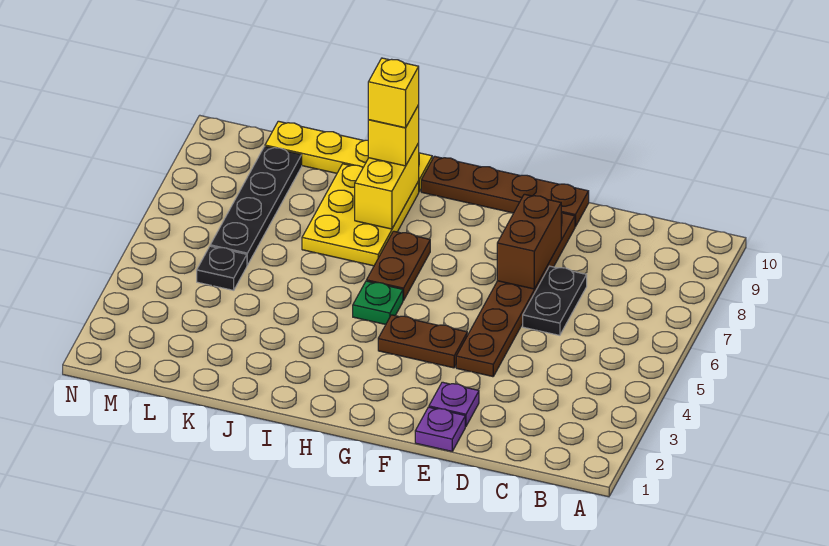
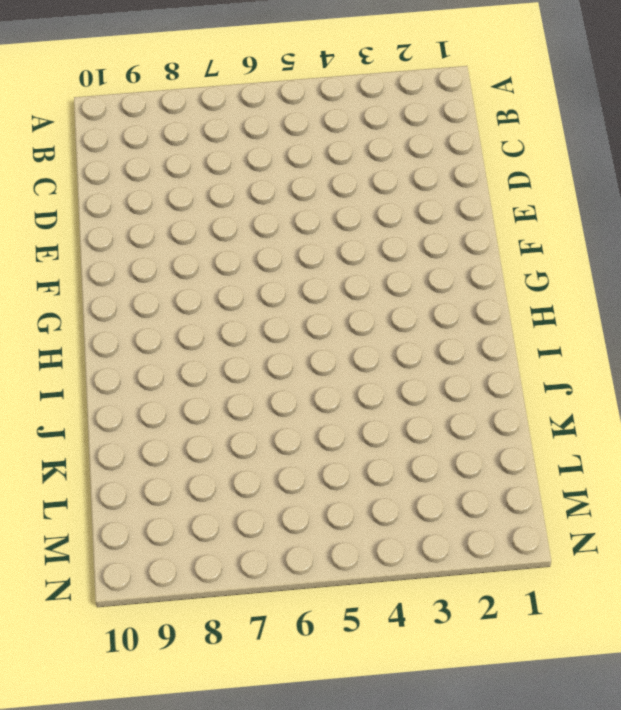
none -> black plate D6:D7 level 1
none -> purple plate E1 level 1
none -> purple plate E2 level 1

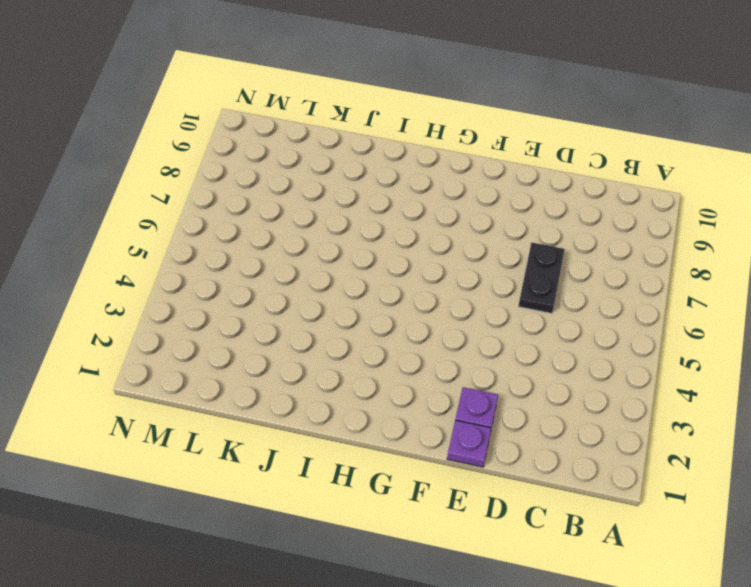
none -> brown plate E4:E9 level 1
none -> brown plate E10:H10 level 1
none -> brown plate F4:G4 level 1

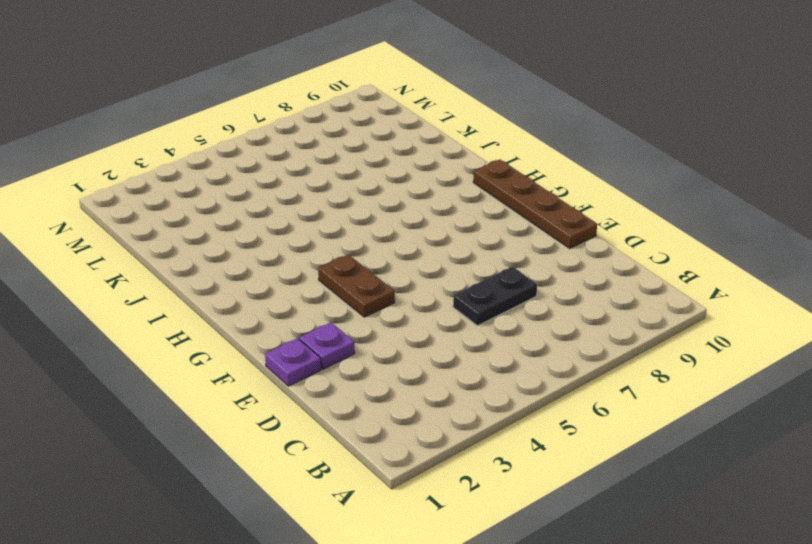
none -> brown plate E4:E9 level 1
none -> green plate H5 level 1
none -> brown plate H6:H7 level 1

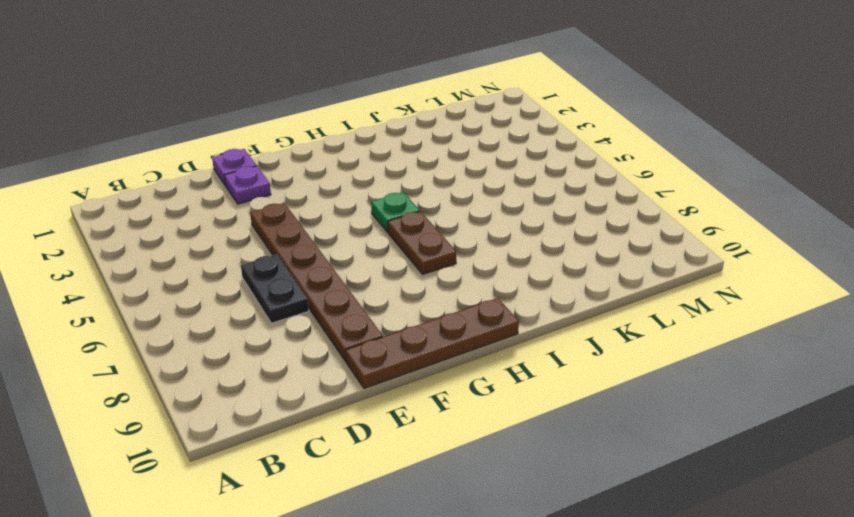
none -> brown plate F4:G4 level 1
none -> yellow plate I7:J9 level 1
none -> yellow plate I10:L10 level 1

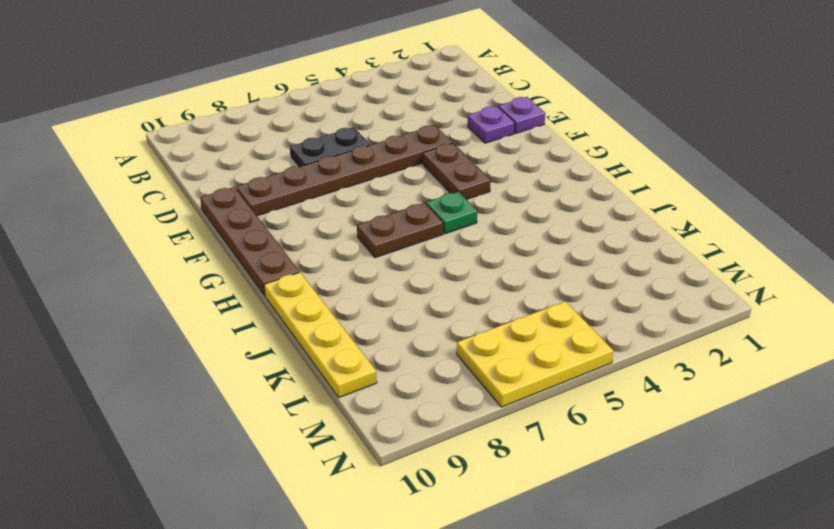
yellow plate M5:N7 level 1 -> yellow plate I7:J9 level 1
none -> black plate L5 level 1
none -> black plate L6:L9 level 1
none -> brown brick E7:E8 level 2

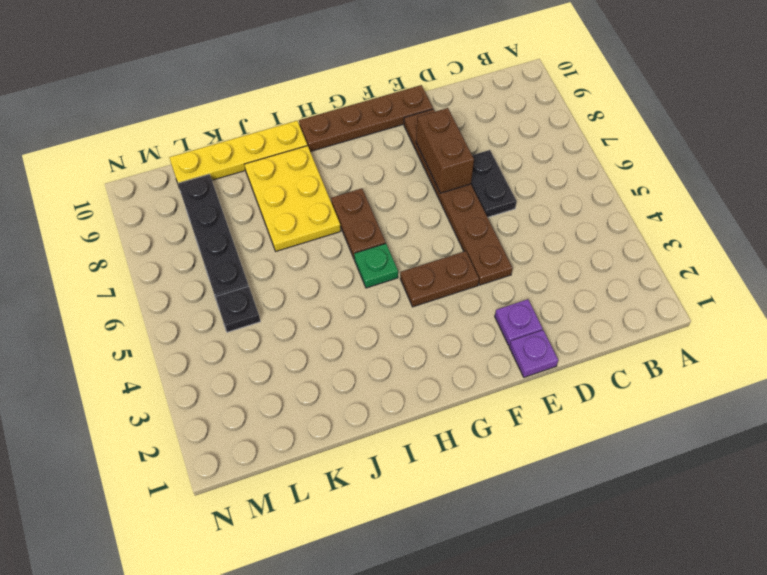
none -> yellow brick I8:I9 level 2
none -> yellow brick I9 level 3
none -> yellow brick I9 level 4

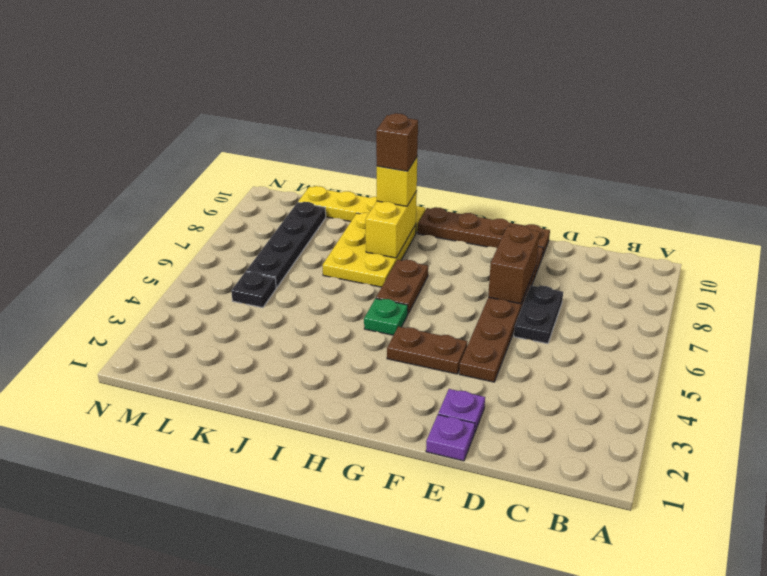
brown brick I9 level 4 -> yellow brick I9 level 4

